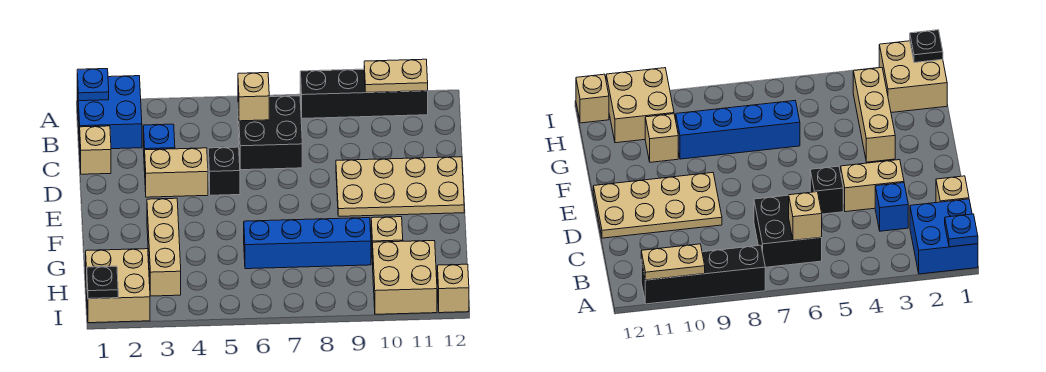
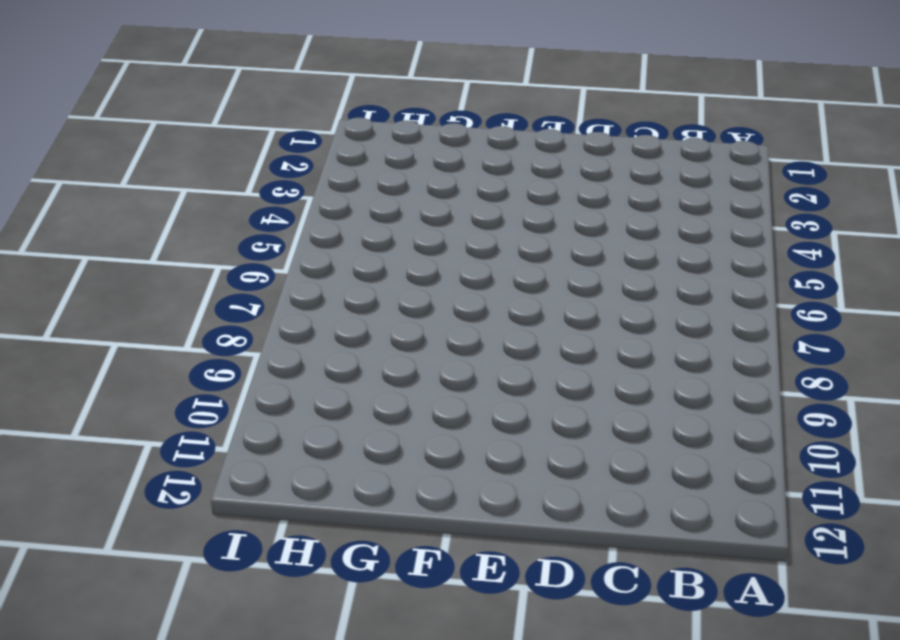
none -> blue brick A1:B2 level 1
none -> black brick A8:A11 level 1
none -> black brick B6:C7 level 1

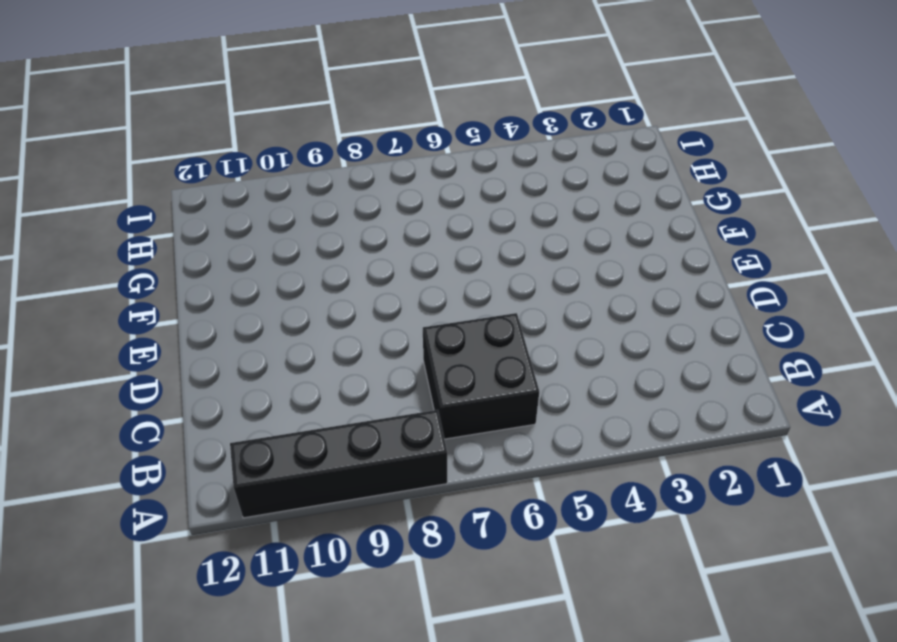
none -> blue brick A1:B2 level 1
none -> tan brick C1 level 1
none -> blue brick C3 level 1

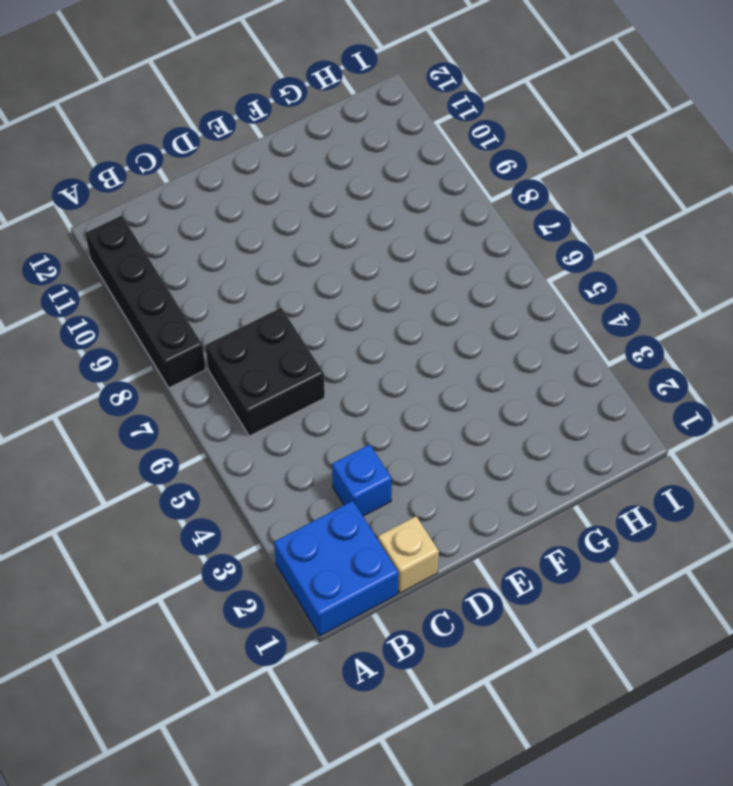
none -> tan brick D3:D4 level 1
none -> black brick D5 level 1
none -> tan plate D9:E12 level 1

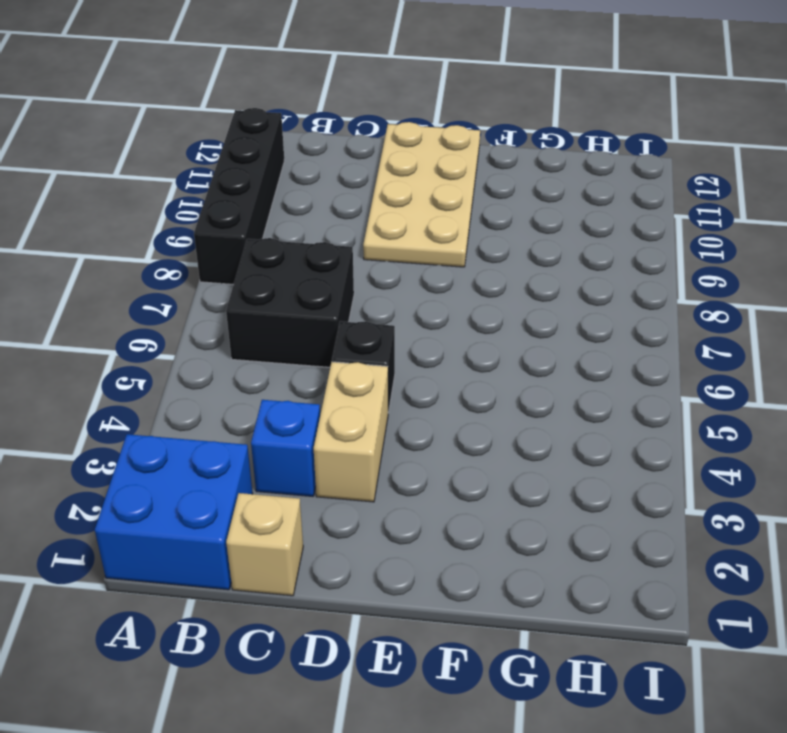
none -> tan brick F3:H3 level 1
none -> blue brick G6:G9 level 1
none -> tan brick G10 level 1

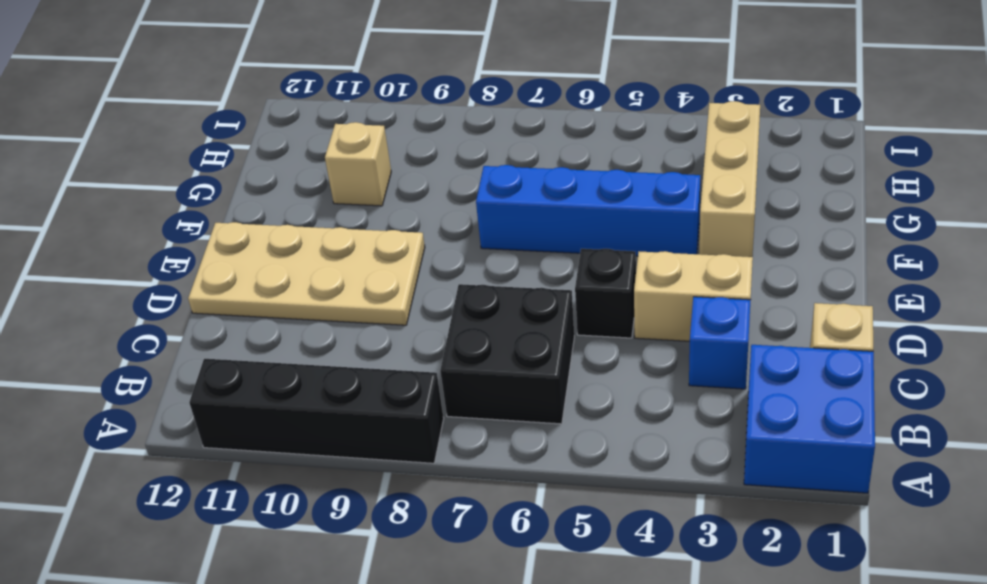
blue brick F4:F7 level 1 -> blue brick G6:G9 level 1
none -> tan brick H1:I2 level 1
none -> tan brick H10:I11 level 1
none -> tan brick I12 level 1

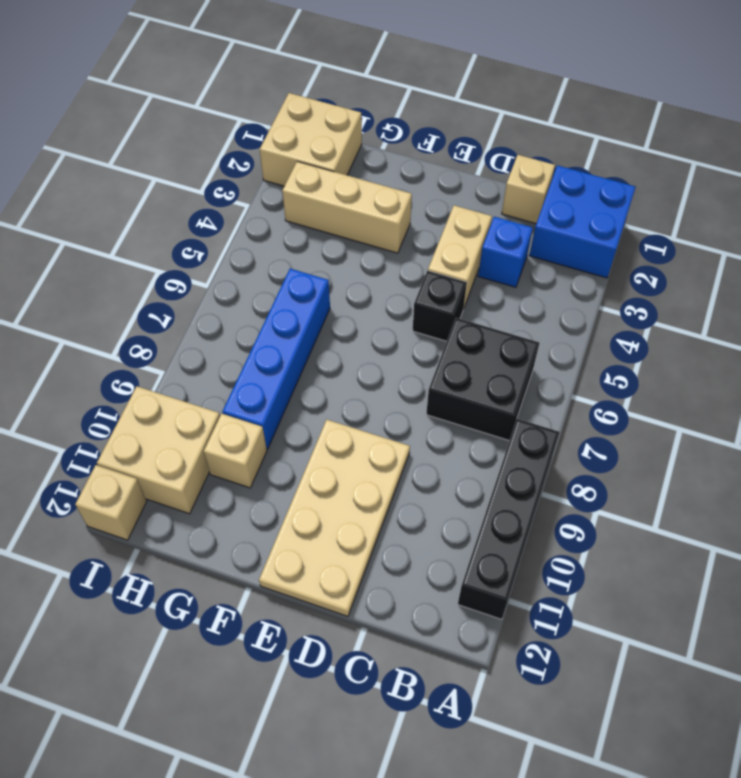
none -> blue plate A1 level 2
none -> tan plate A10:A11 level 2
none -> tan brick B6 level 2

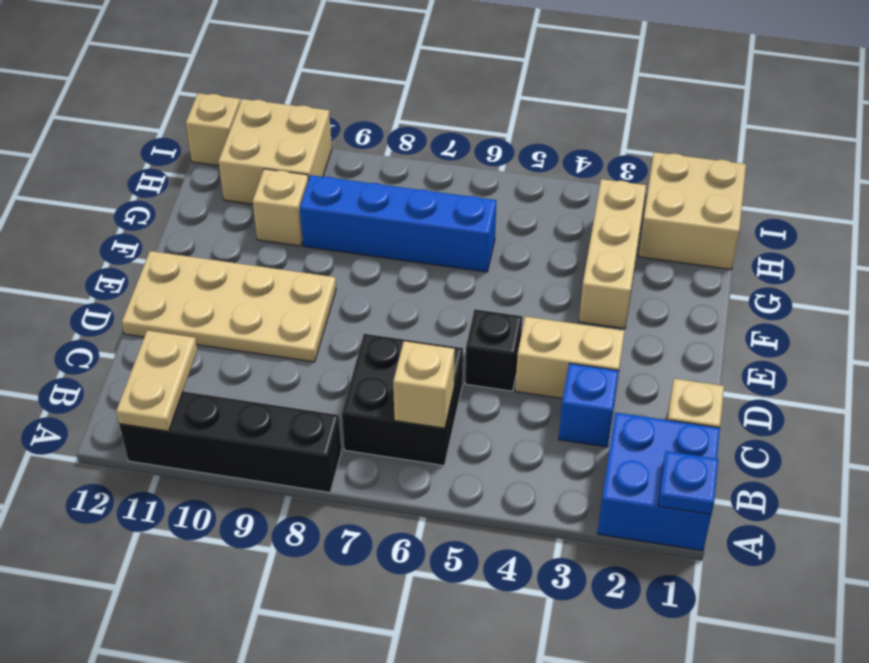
tan plate A11:B11 level 2 -> tan plate A10:A11 level 2
none -> black plate I1 level 2

